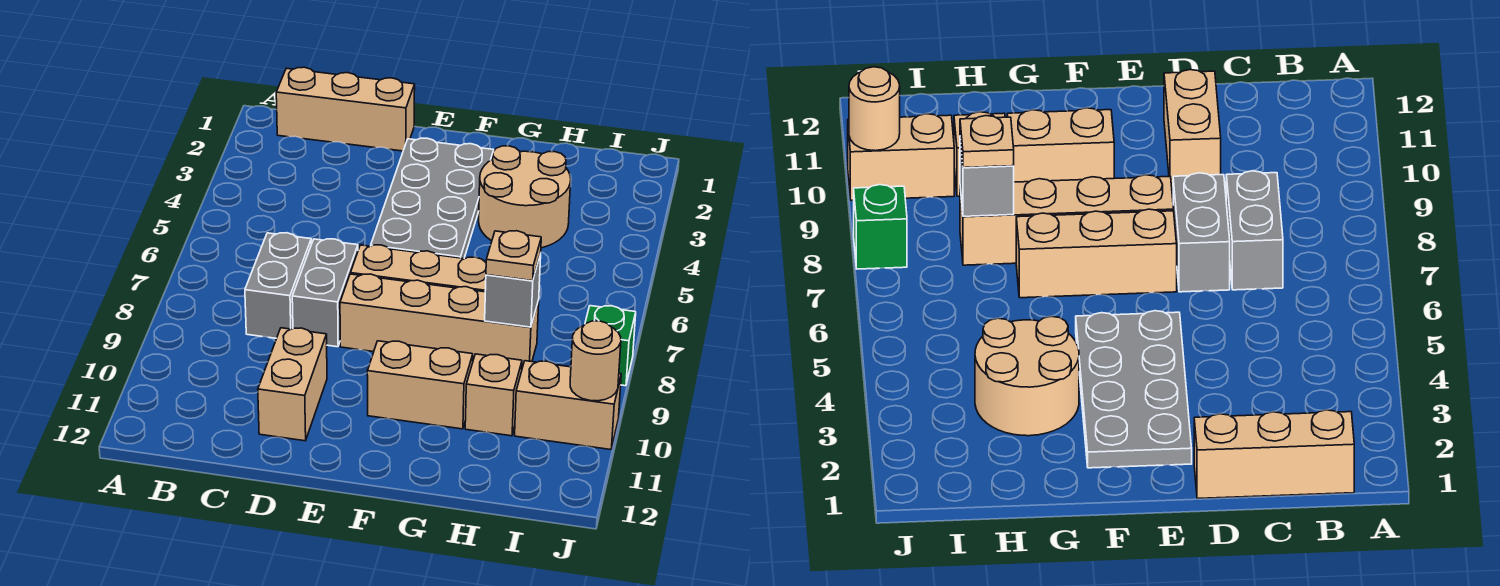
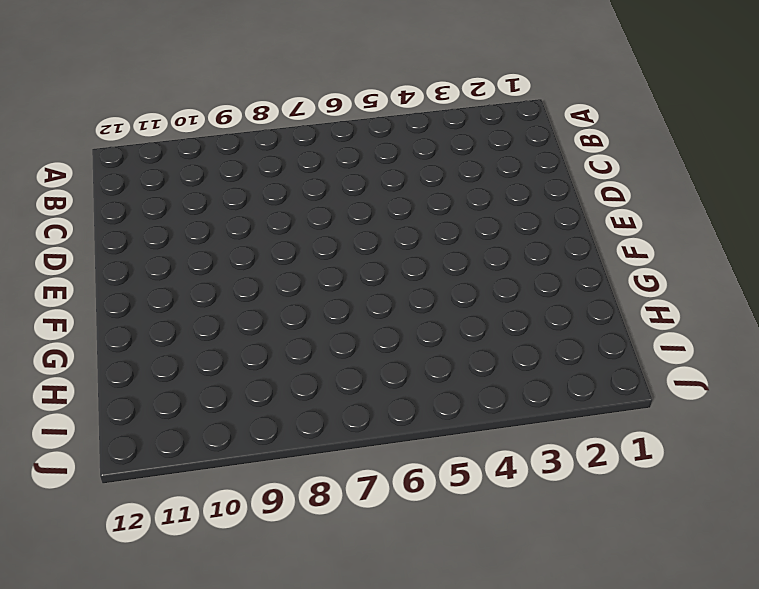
none -> tan brick B1:D1 level 1
none -> grey brick C7:C8 level 1
none -> grey brick D7:D8 level 1

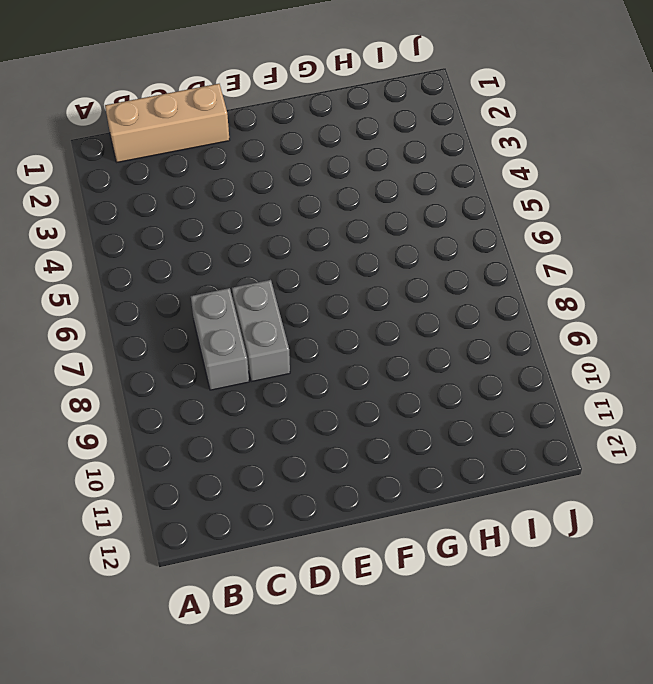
none -> tan brick D10:D11 level 1
none -> grey plate E2:F5 level 1
none -> tan brick E7:G7 level 1

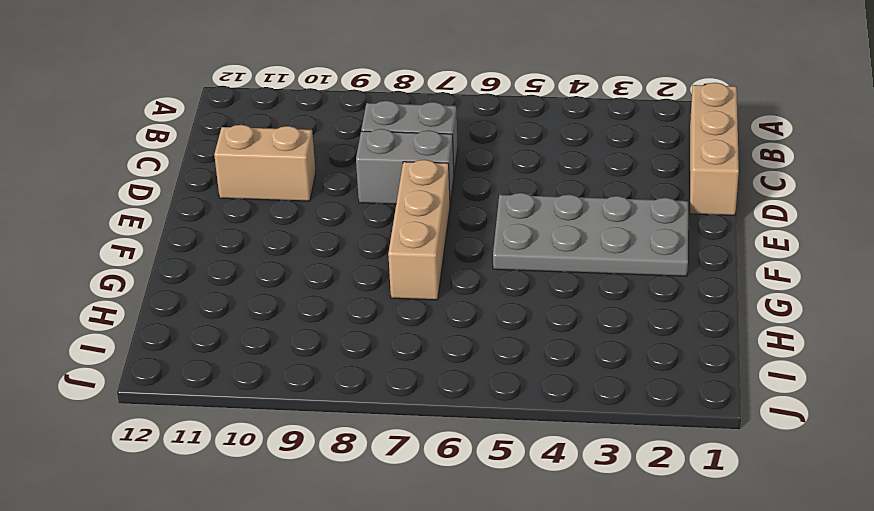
none -> tan brick E8:H8 level 1
none -> tan brick F10:G10 level 1
none -> tan round brick G3:H4 level 1

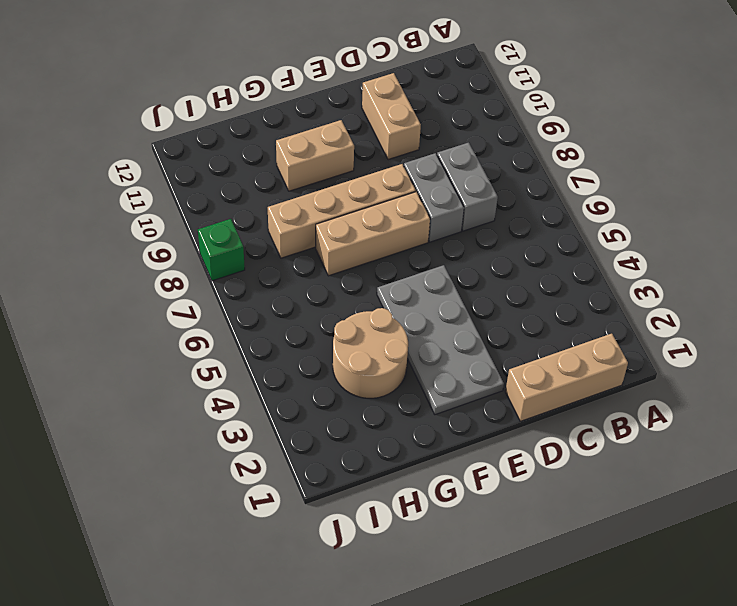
none -> tan brick H10 level 1
none -> tan brick I10:J10 level 1
none -> grey brick H8 level 2

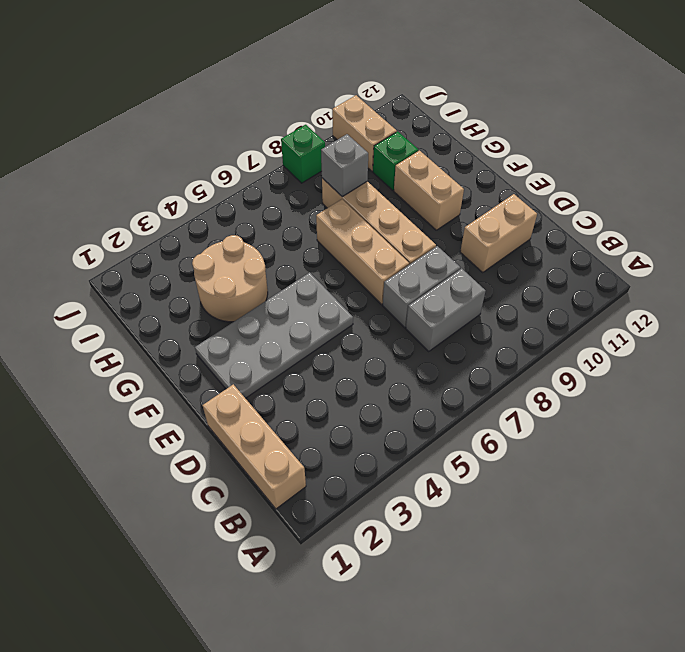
green brick H10 level 1 -> tan brick H10 level 1
none -> tan round brick J10 level 2
none -> tan plate H8 level 3

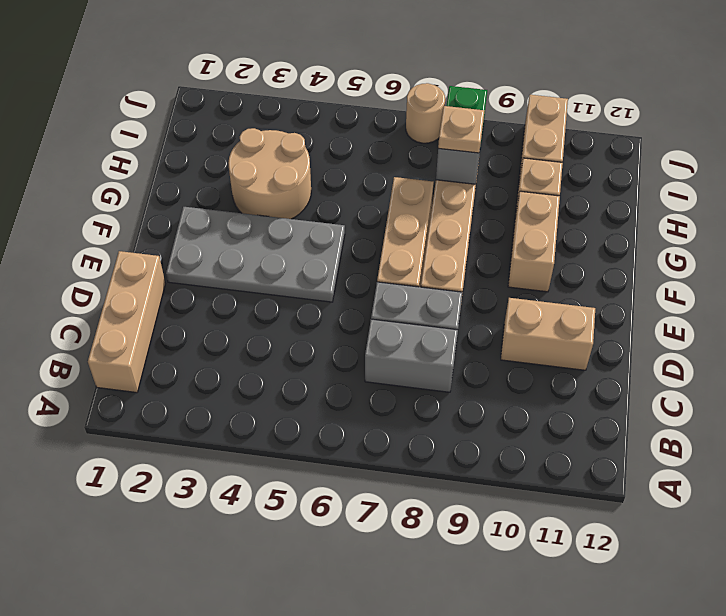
tan round brick J7 level 1 -> tan round brick J10 level 2

